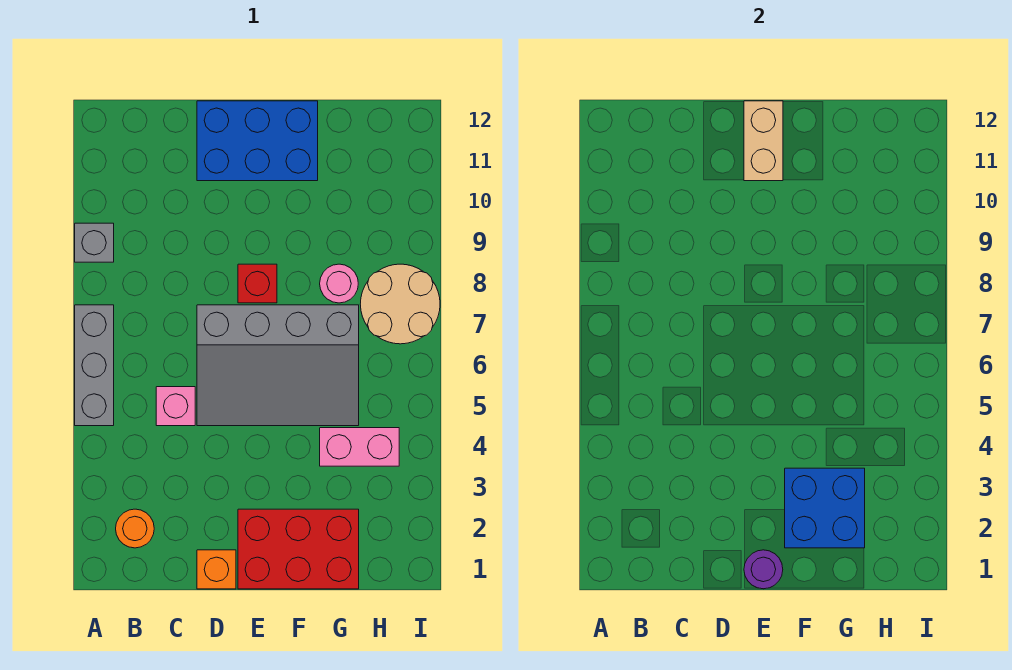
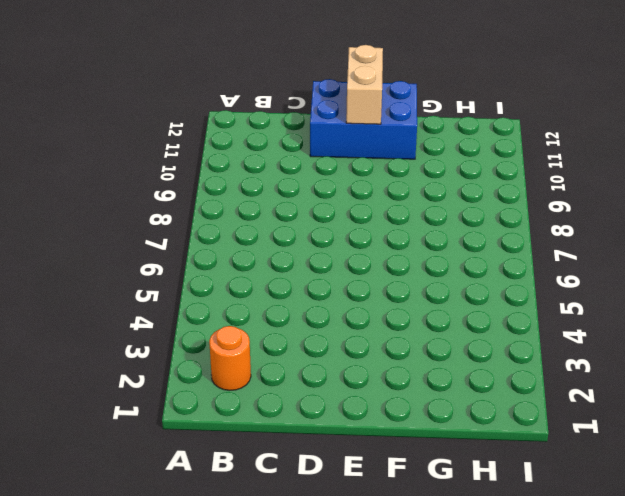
none -> grey brick A5:A7 level 1
none -> grey brick A9 level 1
none -> pink brick C5 level 1

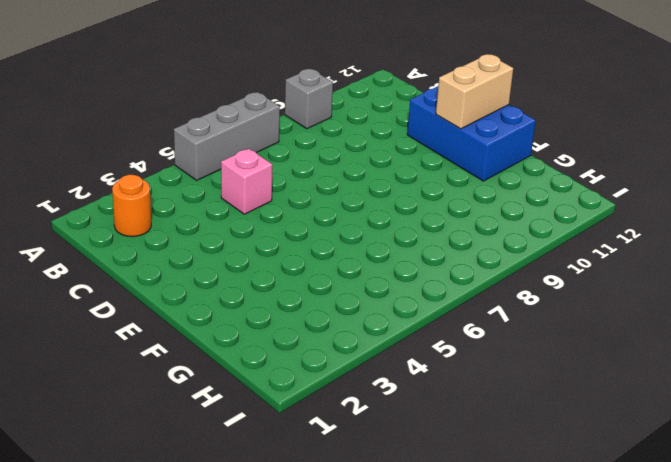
none -> orange brick D1 level 1
none -> grey slope D5:G7 level 1 top 7
none -> red brick E1:G2 level 1

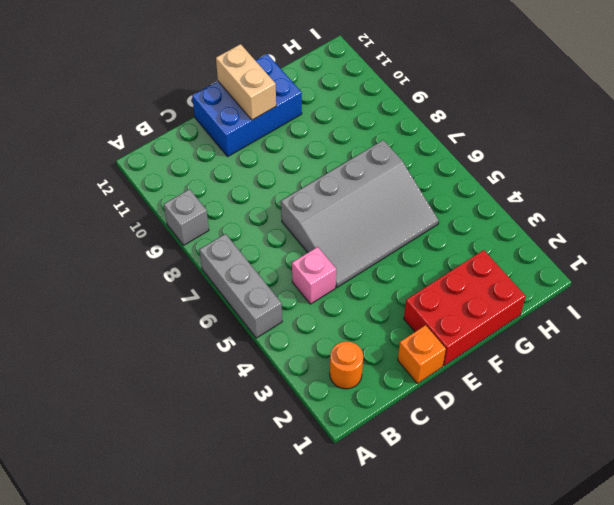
none -> red brick E8 level 1
none -> pink brick G4:H4 level 1
none -> pink round brick G8 level 1

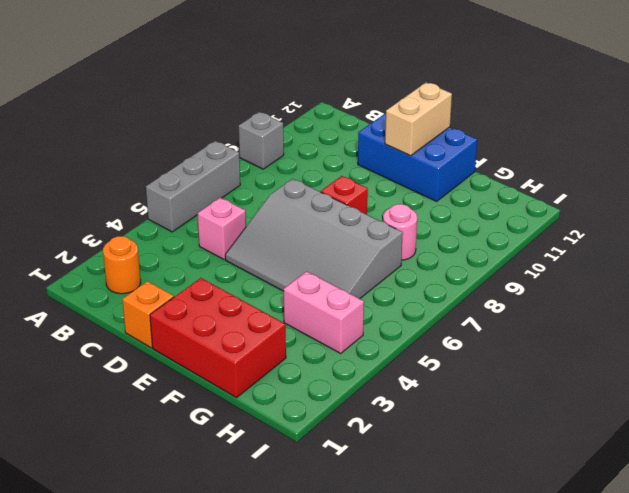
none -> tan round brick H7:I8 level 1
none -> purple round brick E1 level 2
none -> blue brick F2:G3 level 2

